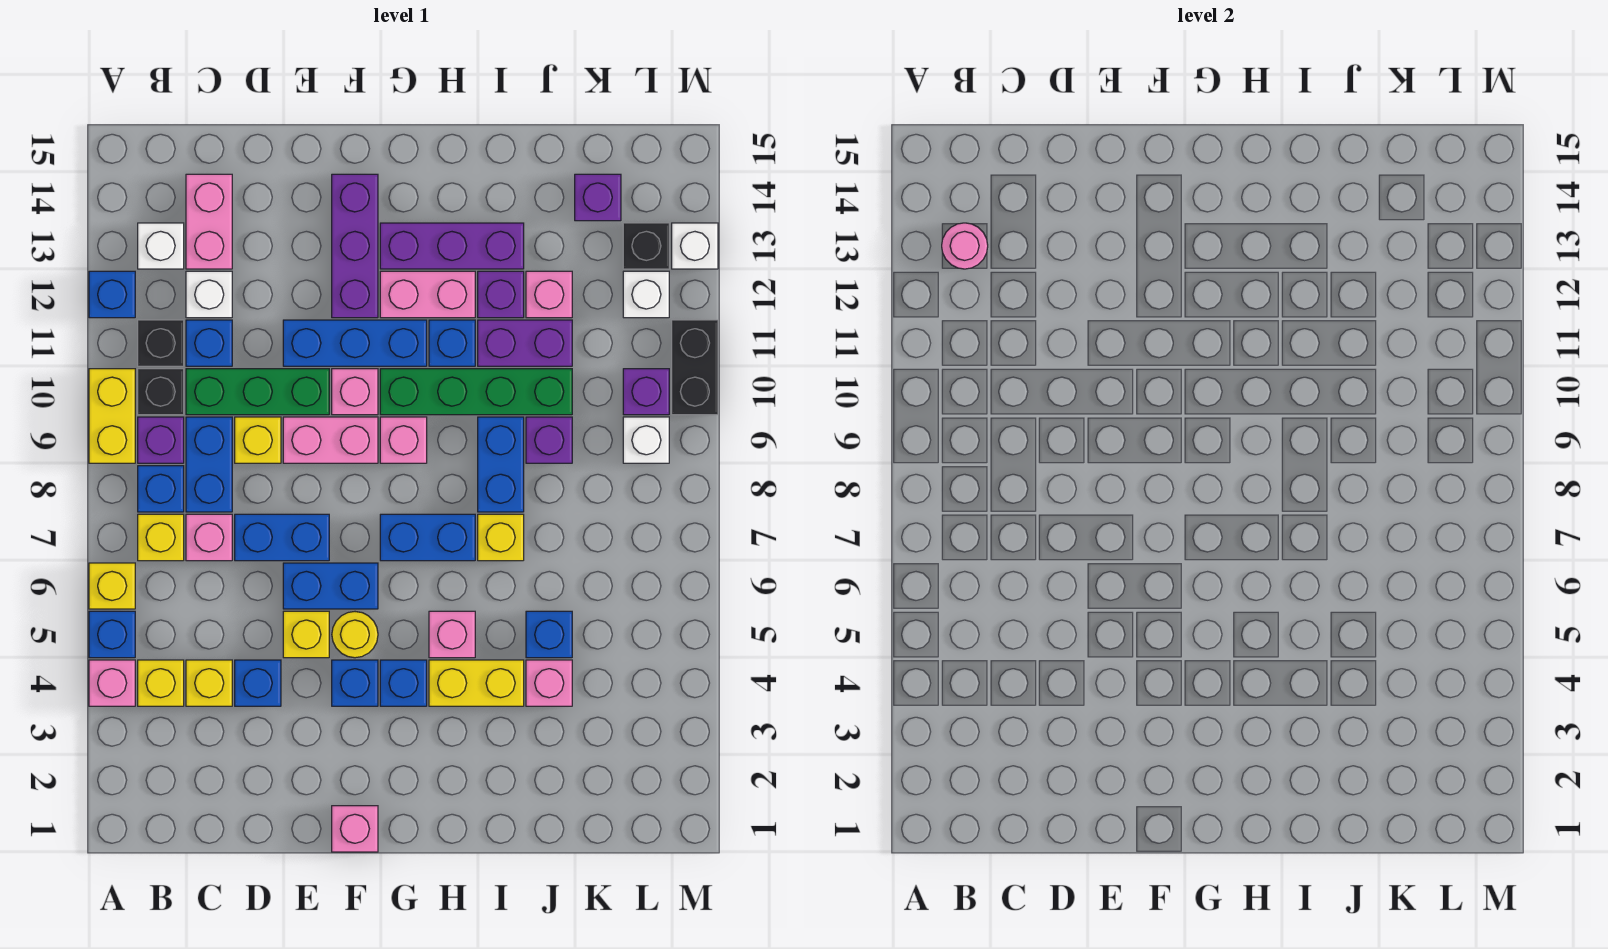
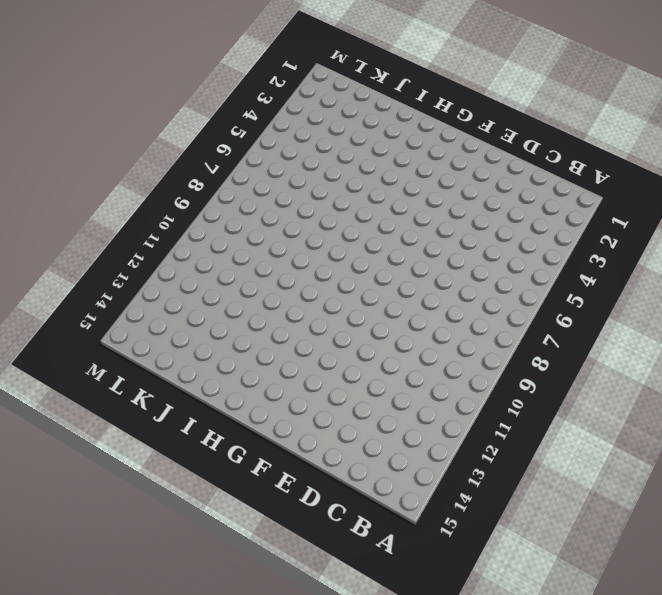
none -> pink brick A4 level 1
none -> blue brick A5 level 1
none -> yellow brick A6 level 1
none -> yellow brick A9:A10 level 1

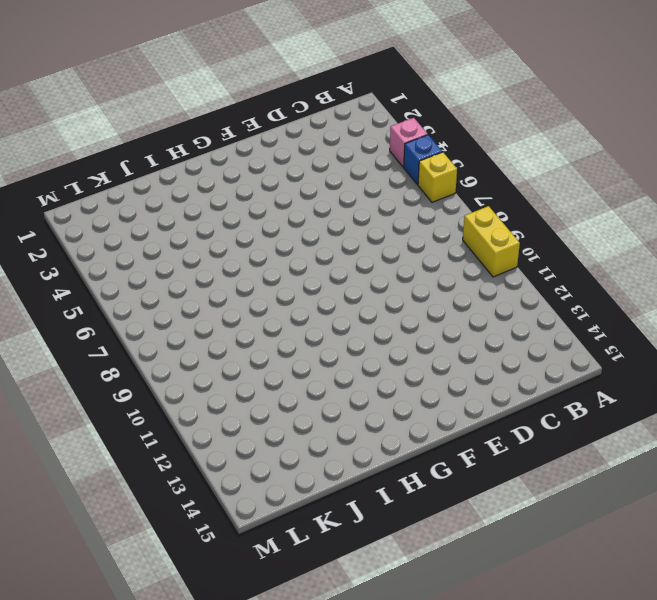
none -> blue brick A12 level 1
none -> yellow brick B4 level 1
none -> yellow brick B7 level 1
none -> blue brick B8 level 1

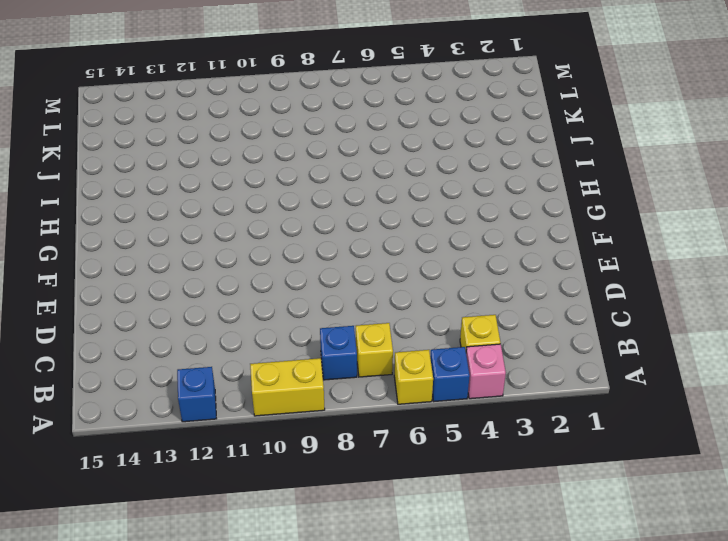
none -> purple brick B9 level 1
none -> black brick B10 level 1
none -> black brick B11 level 1
none -> white brick B13 level 1

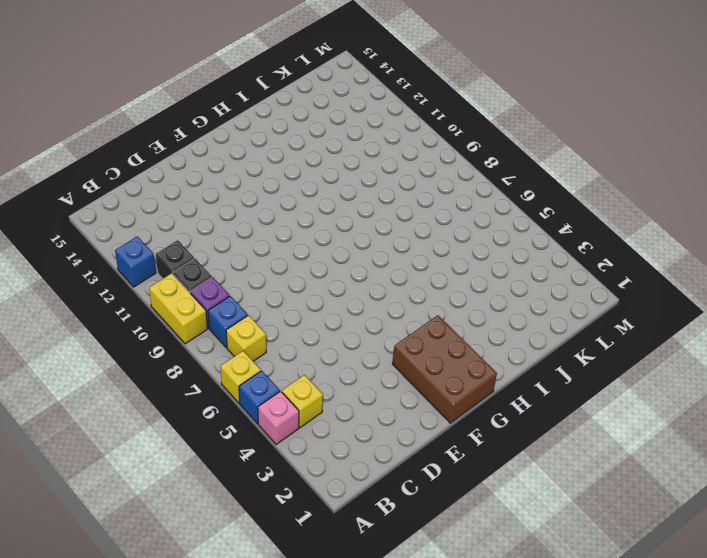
brown brick F1:G3 level 1 -> pink brick F1 level 1
none -> white brick B13 level 1
none -> yellow brick C4 level 1
none -> pink brick C7 level 1
none -> blue brick C8:C9 level 1

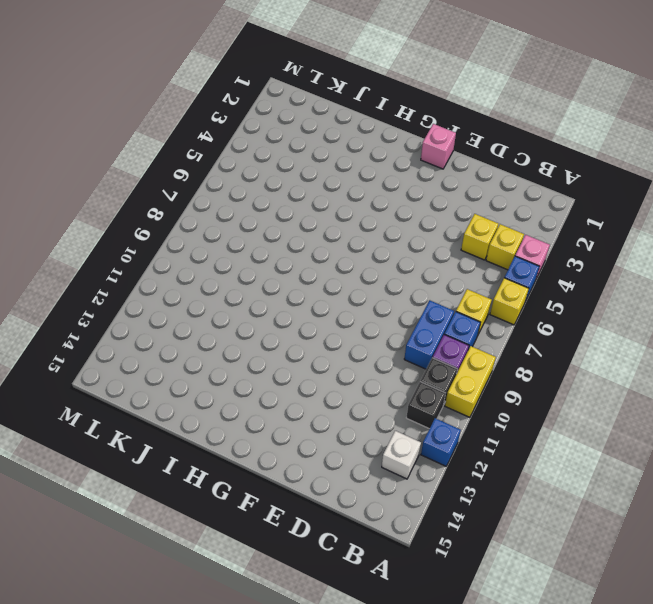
none -> pink brick C7 level 1
none -> green brick C10:E10 level 1
none -> blue brick C11 level 1
none -> white brick C12 level 1

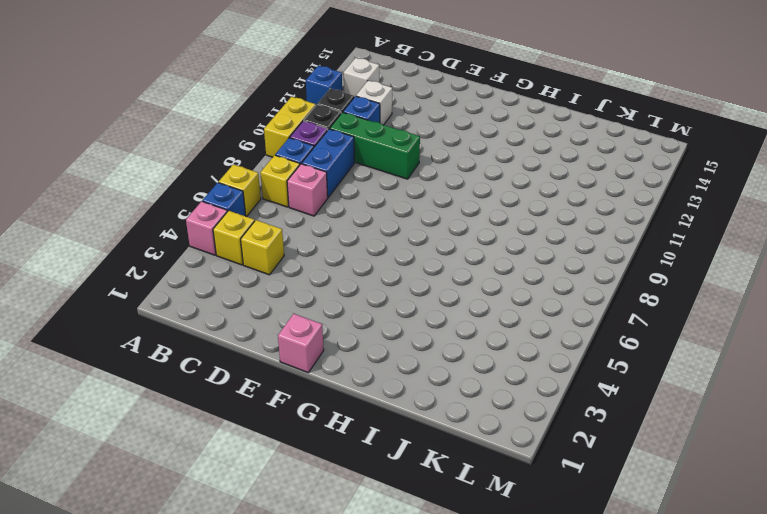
none -> pink brick C13:C14 level 1
none -> blue brick D4 level 1
none -> blue brick D7:E7 level 1
none -> yellow brick D9 level 1

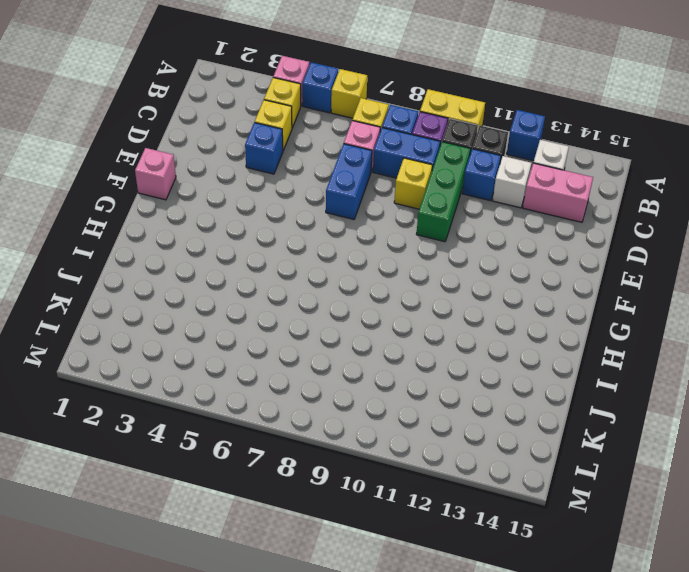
none -> yellow brick E5 level 1
none -> blue brick E6:F6 level 1
none -> pink brick E9:F9 level 1
none -> blue brick E11:G11 level 1

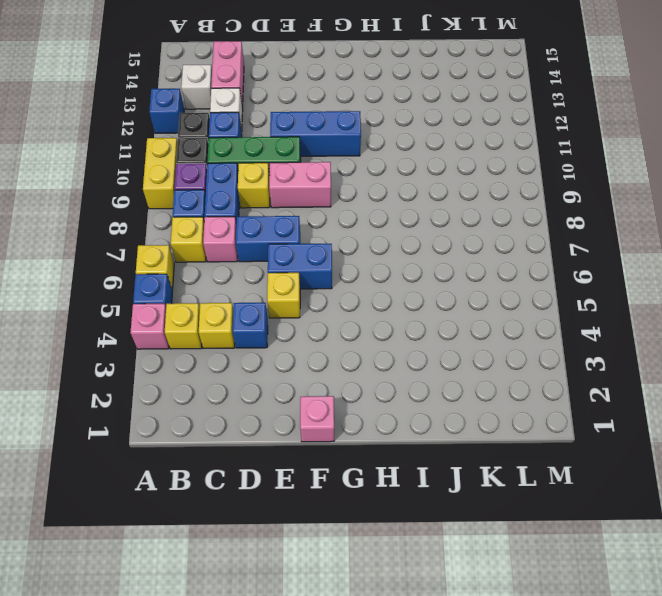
none -> blue brick F4 level 1
none -> yellow round brick F5 level 1
none -> pink brick F10 level 1
none -> purple brick F12:F14 level 1

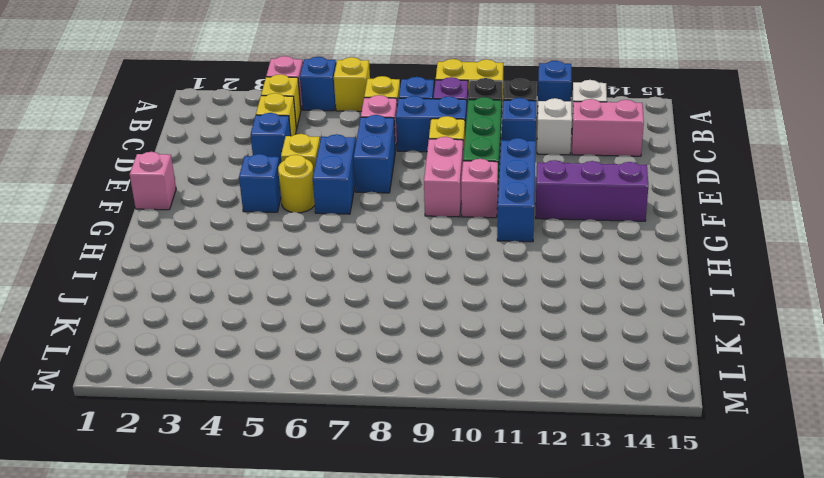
none -> blue brick G4 level 1
none -> blue brick G7:H7 level 1
none -> pink brick G9 level 1
none -> green brick G10:J10 level 1

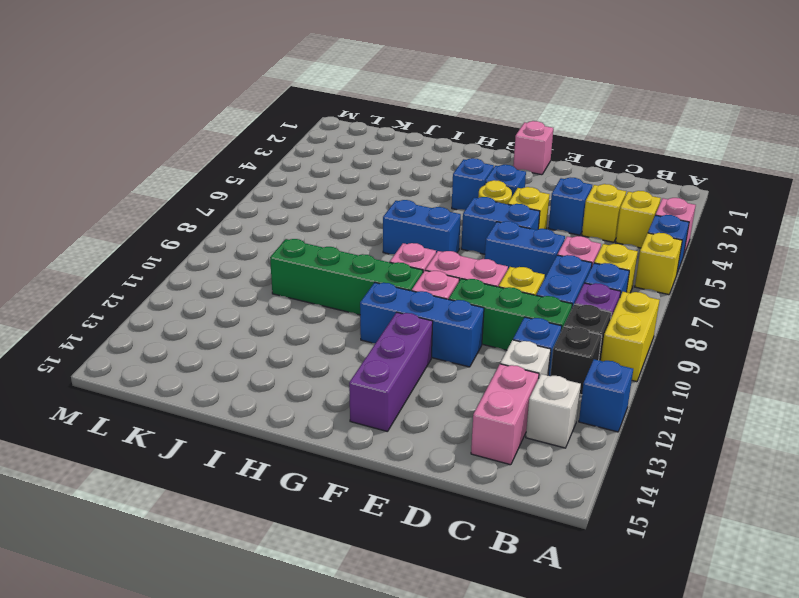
none -> pink brick G12:H12 level 1
none -> purple brick G13:I13 level 1
none -> yellow brick H4:I4 level 1
none -> pink brick H5 level 1

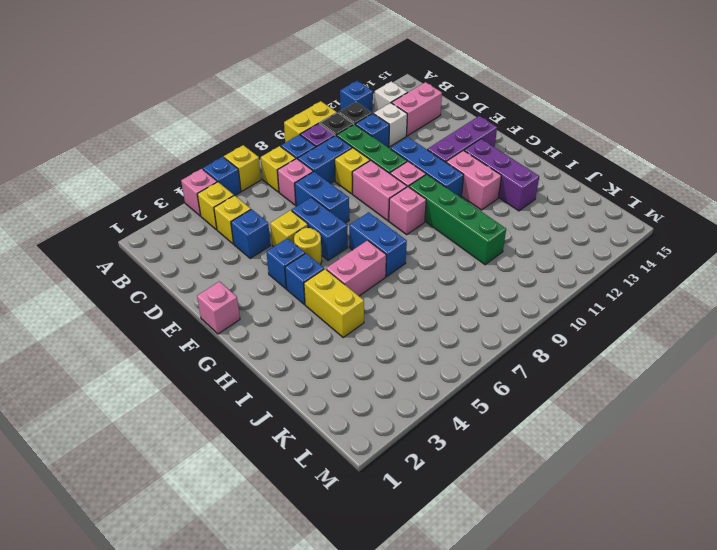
pink brick H5:H6 level 1 -> pink brick H5 level 1
none -> blue brick H11 level 1
none -> yellow brick I7 level 1
none -> blue brick I8:I9 level 1
none -> purple brick I11:J11 level 1

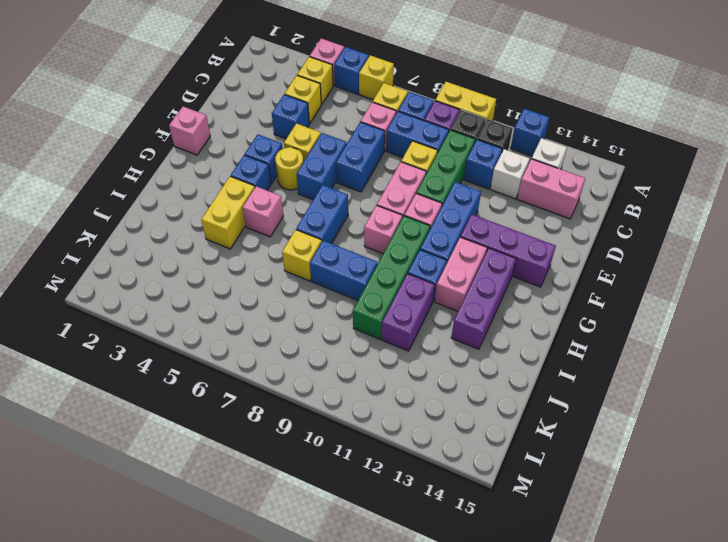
none -> purple brick I12 level 1
none -> pink brick J4 level 1
none -> blue brick J5 level 1
none -> purple brick J9 level 1

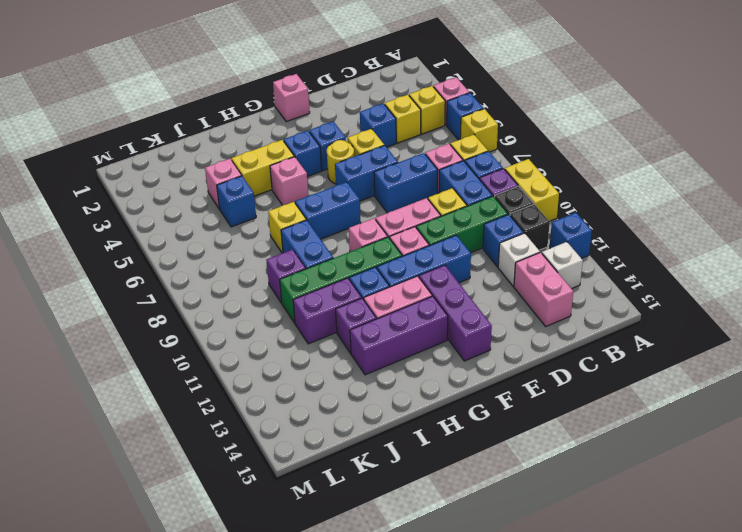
none -> pink brick J12 level 1
none -> purple brick K14 level 1
none -> white brick L9 level 1
none -> purple brick L10 level 1

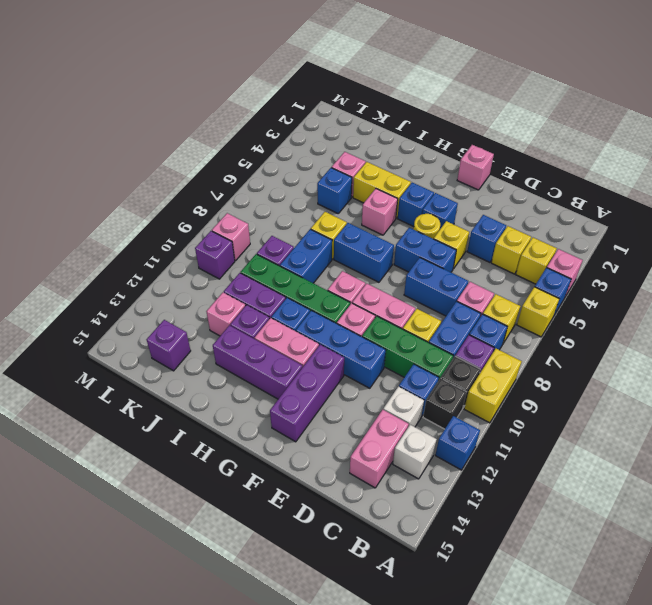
pink brick L9 level 1 -> white brick L9 level 1
none -> white brick L12 level 1
none -> black brick L13 level 1
none -> black brick M10:M11 level 1
none -> white brick M13 level 1

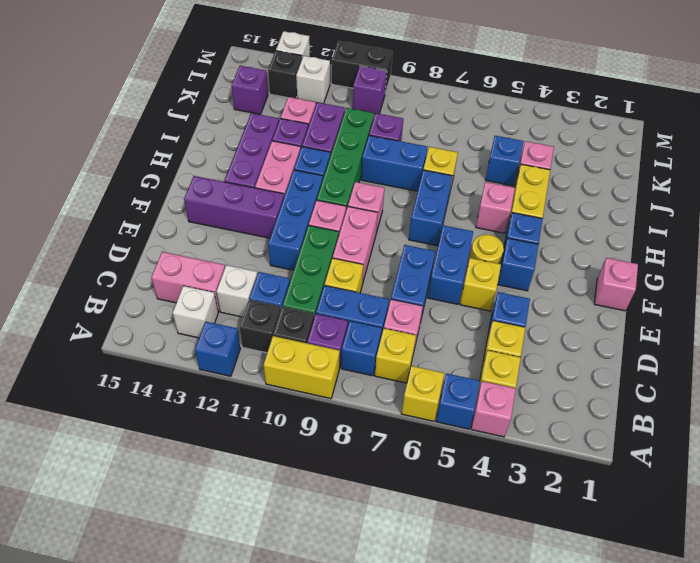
none -> white brick L9 level 1
none -> pink round brick B13 level 2

